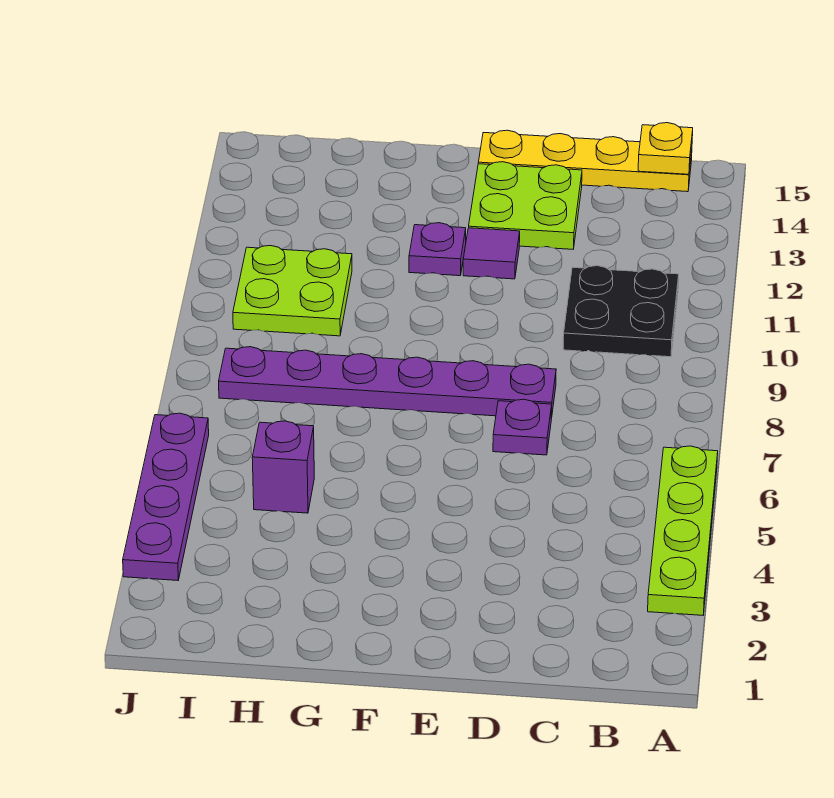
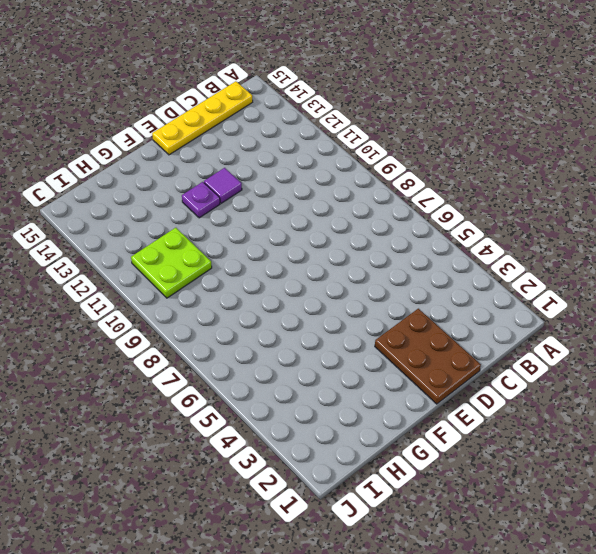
brown plate D1:E3 level 1 -> none
none -> lime plate A3:A6 level 1
none -> black plate B10:C11 level 1
none -> purple plate D7 level 1

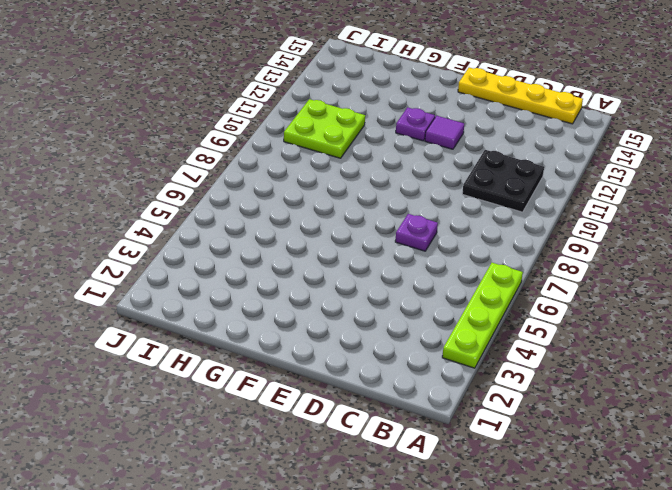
none -> purple plate D8:I8 level 1
none -> lime plate D13:E14 level 1
none -> purple brick H5 level 1

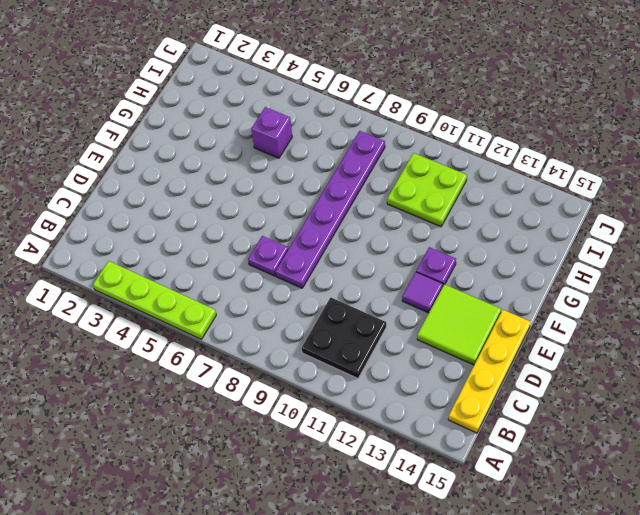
lime tile D13:E14 level 1 -> lime plate D13:E14 level 1
none -> purple plate J3:J6 level 1
none -> yellow plate B15 level 2

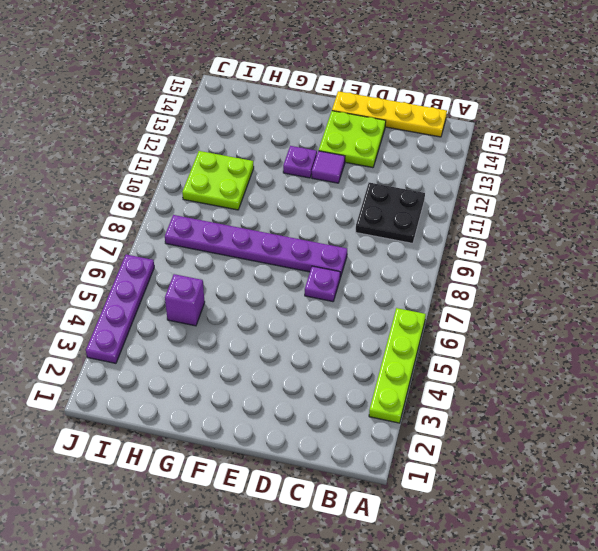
none -> yellow plate B15 level 2

